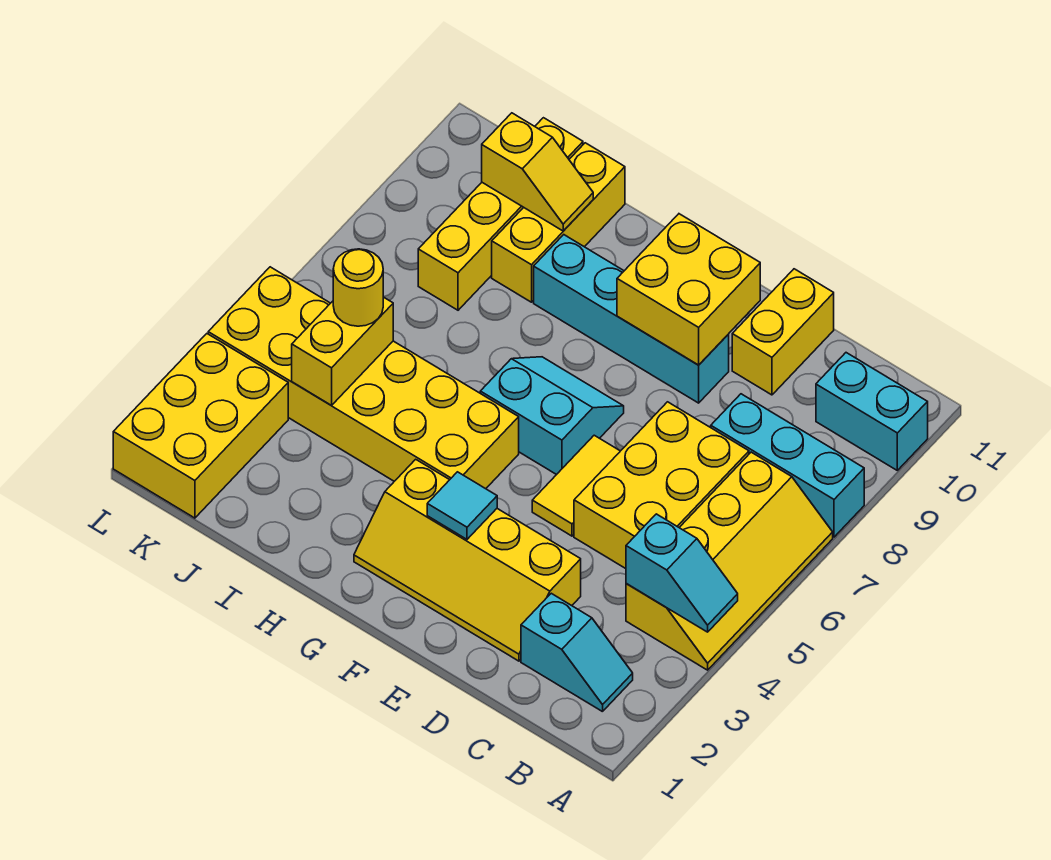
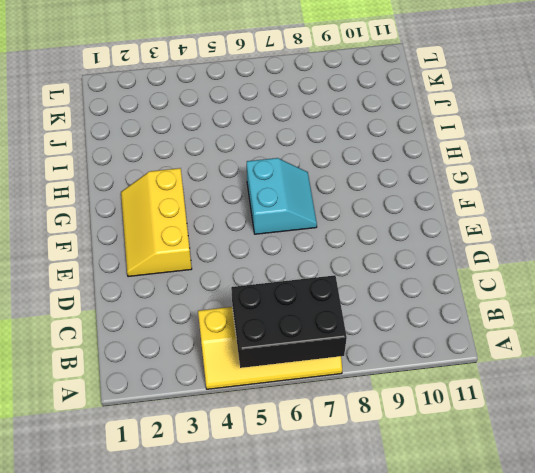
black brick A5:B7 level 2 -> none
yellow slope E2:G3 level 1 top 3 -> yellow slope D2:G3 level 1 top 3
none -> cyan brick A8:C8 level 1
none -> cyan brick A10:B10 level 1
none -> cyan slope B2:C2 level 1 top C

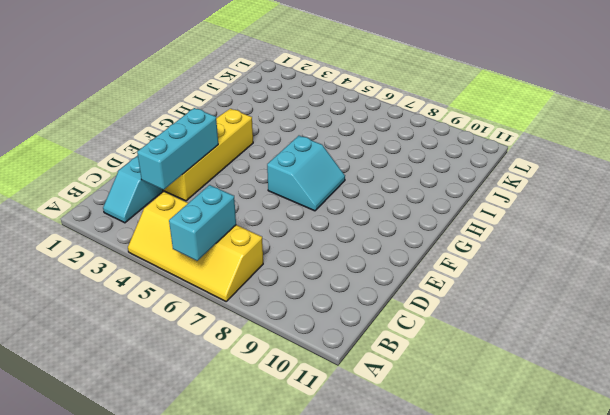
cyan brick A6:B6 level 2 -> cyan brick A10:B10 level 1
cyan brick C3:E3 level 2 -> cyan brick A8:C8 level 1
none -> yellow brick C5:D7 level 1
none -> yellow brick D10:D11 level 1
none -> yellow tile E5:E6 level 1

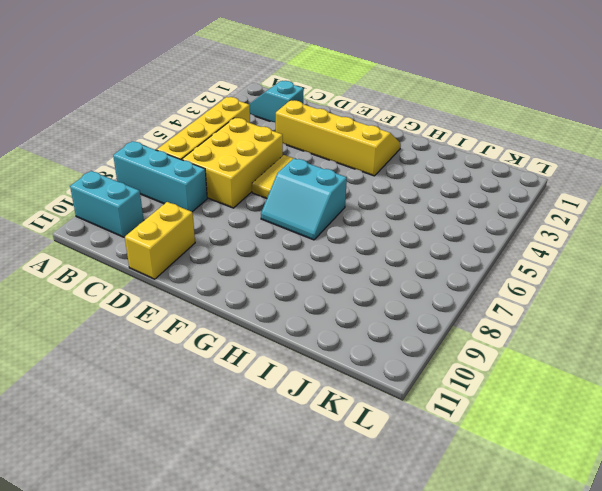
none -> cyan brick E9:H9 level 1
none -> yellow brick G4:L5 level 1
none -> yellow brick I9:I11 level 1

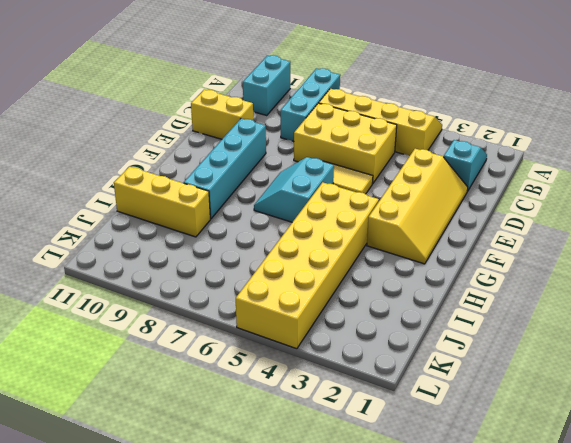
none -> yellow brick J8:J11 level 1
none -> yellow brick K1:L3 level 1
none -> cyan slope A4:B4 level 2 top B

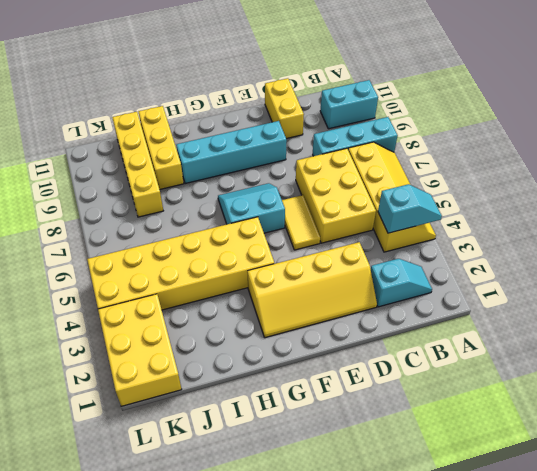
none -> yellow brick E9:F10 level 2
none -> cyan tile F3 level 2
none -> yellow slope I10:J10 level 2 top J

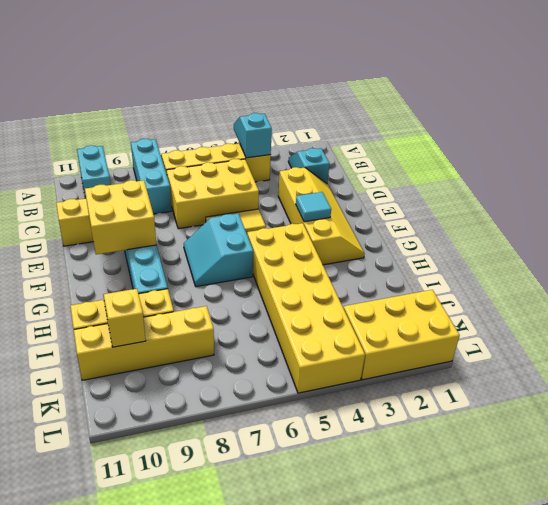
none -> yellow brick J4:J5 level 2
none -> yellow round brick J5 level 3

